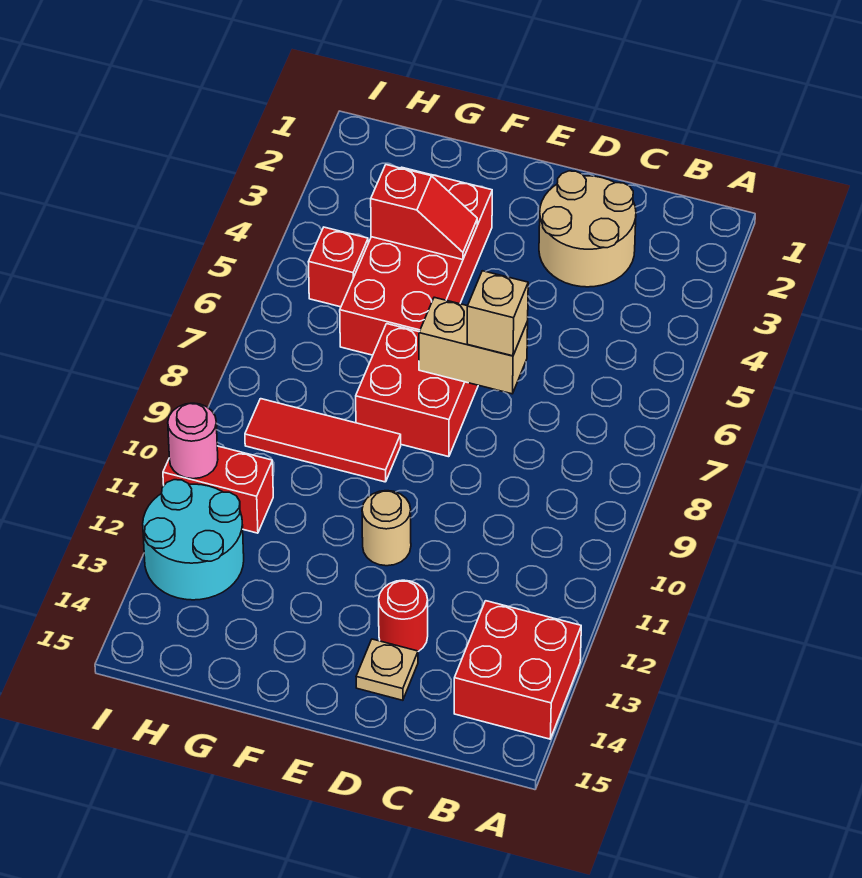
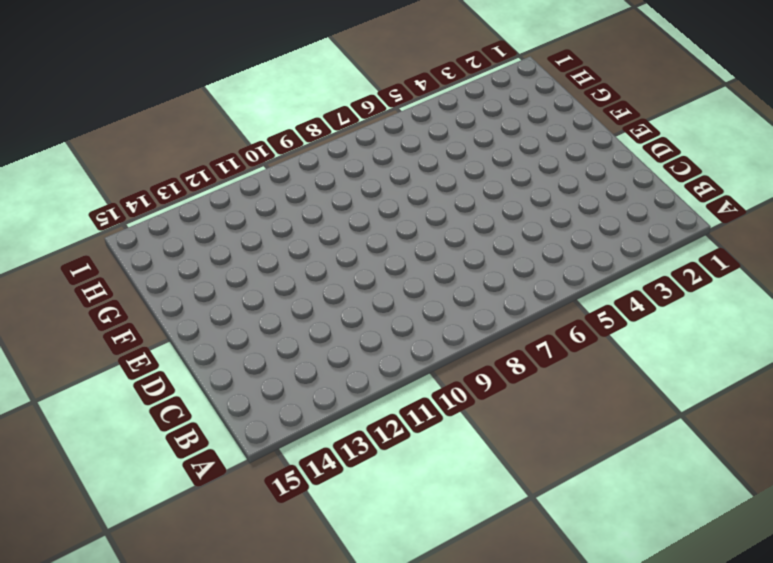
none -> red brick A13:B14 level 1
none -> tan round brick C2:D3 level 1
none -> red round brick D13 level 1

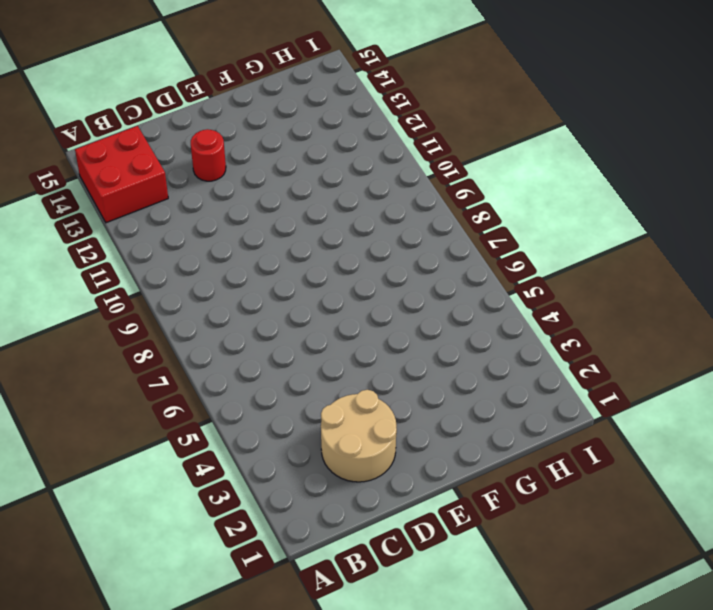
none -> tan plate D14 level 1
none -> red brick E7:F8 level 1
none -> tan round brick E11 level 1

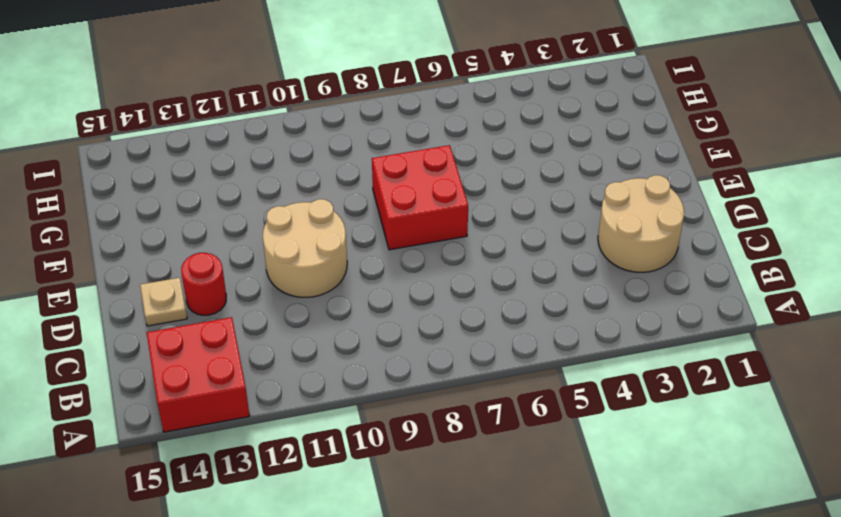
tan round brick D10:E11 level 1 -> tan round brick E11 level 1
none -> red brick F3:G6 level 1
none -> red tile F9:H9 level 1
none -> red brick H5 level 1

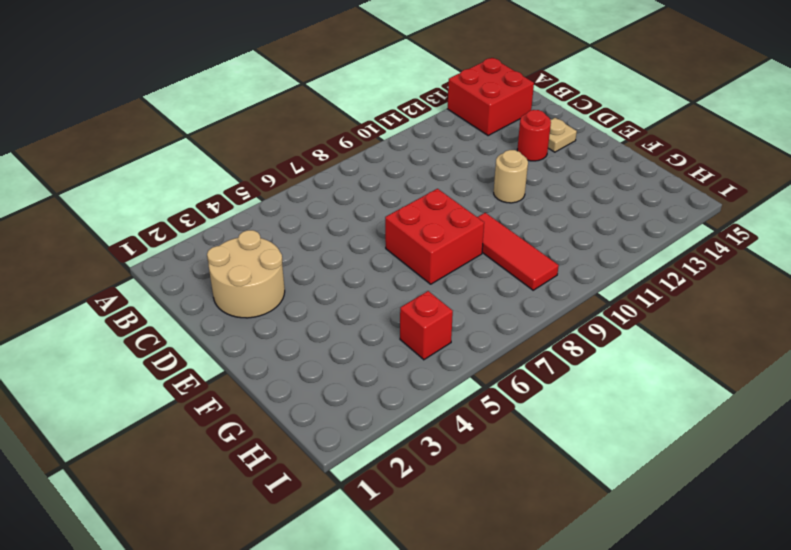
none -> red brick F3:G6 level 1
none -> red brick H11:I11 level 1
none -> cyan round brick H12:I13 level 1

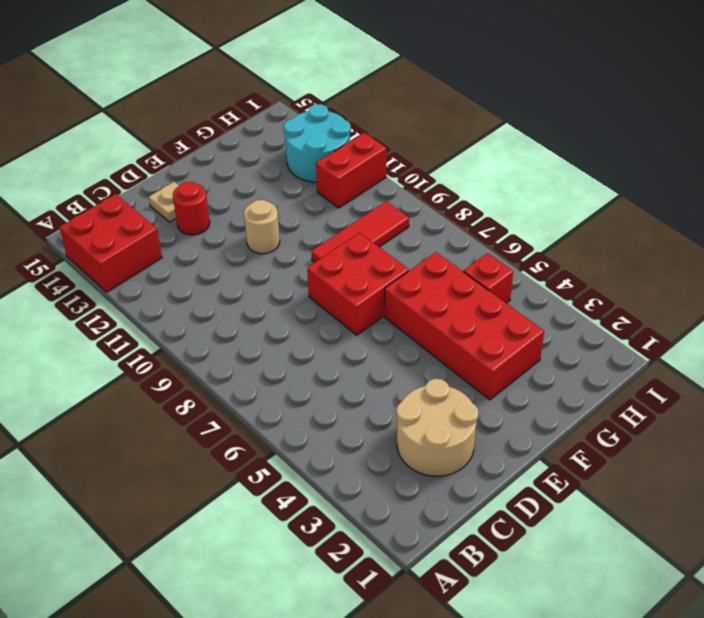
none -> tan brick D7:E7 level 2
none -> red slope F4:G4 level 2 top G
none -> pink round brick I11 level 2

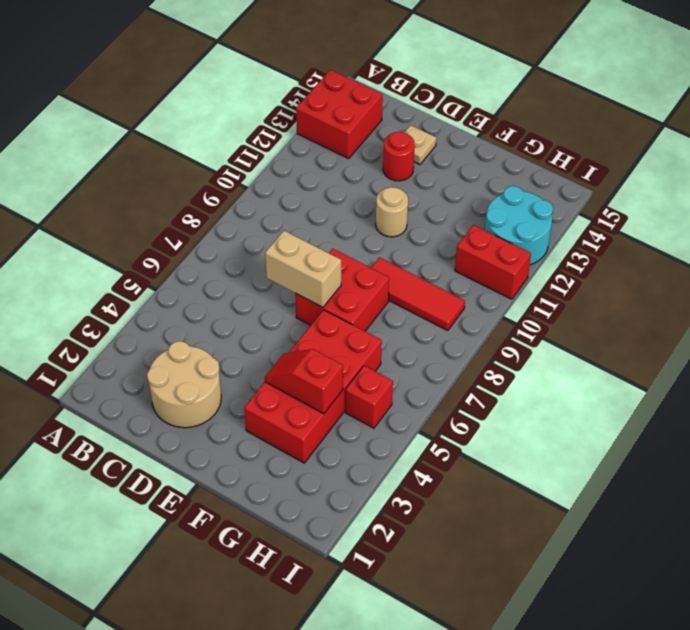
none -> pink round brick I11 level 2
none -> tan brick D7 level 3

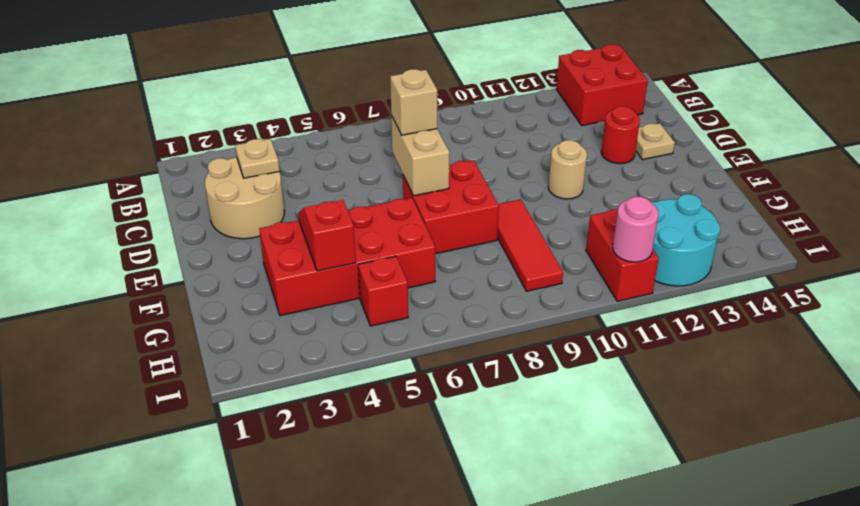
tan plate C3 level 2 -> none

